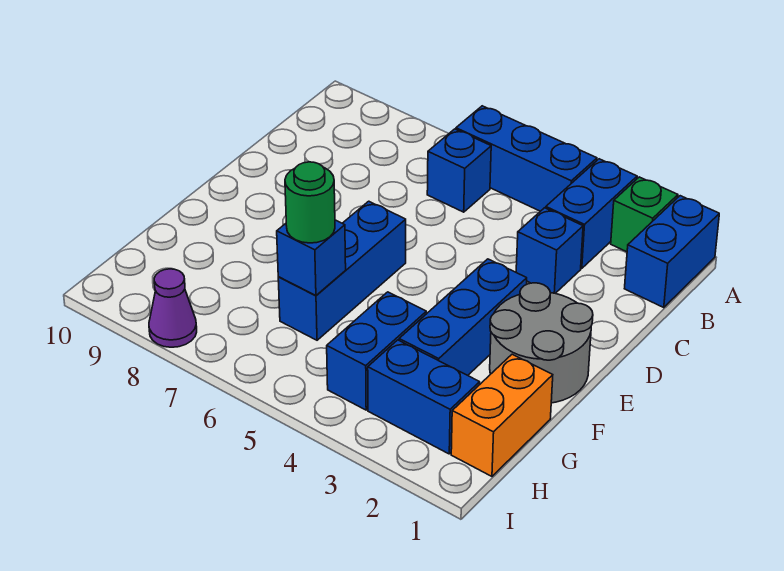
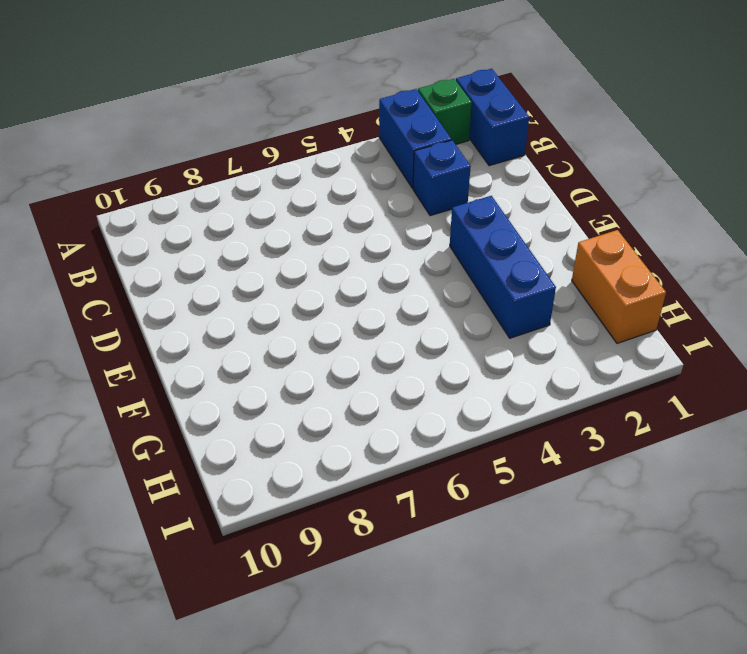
none -> blue brick A4:A6 level 1
none -> blue brick B6 level 1
none -> grey round brick E1:F2 level 1

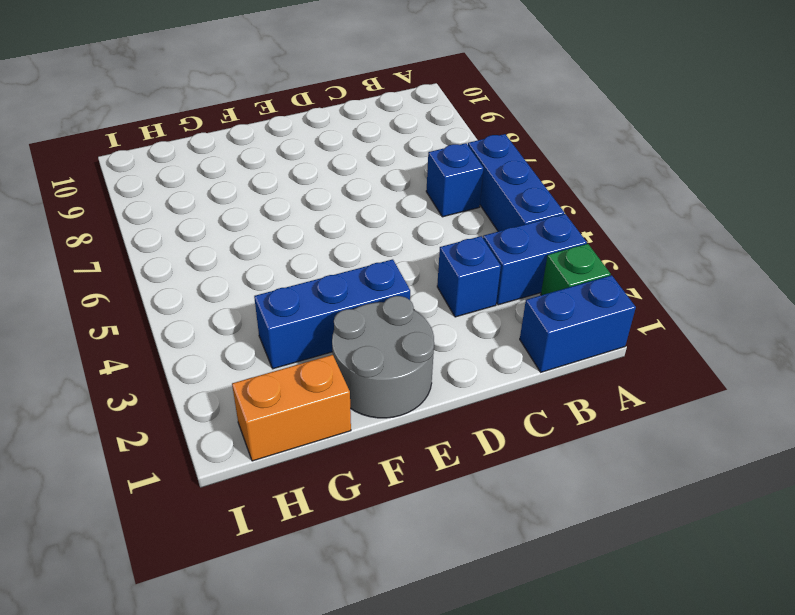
none -> blue brick E6:G6 level 1
none -> blue brick G4:H4 level 1
none -> blue brick H2:H3 level 1

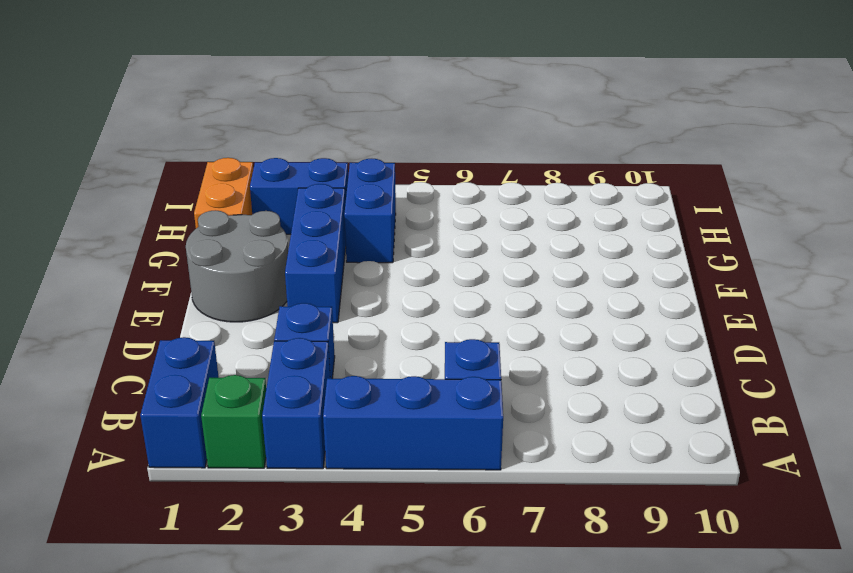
none -> blue brick E6:G6 level 1
none -> purple cone I8 level 1
none -> blue brick G6 level 2

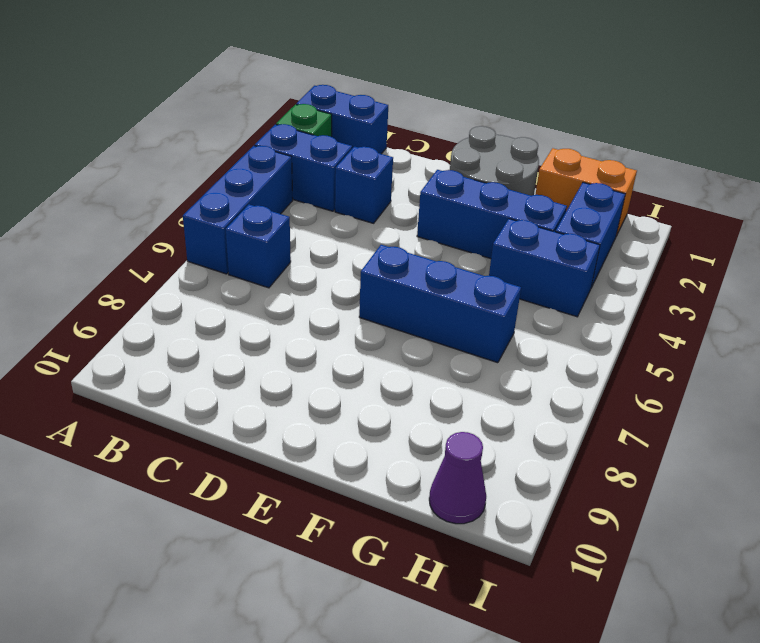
purple cone H10 level 1 -> purple cone I8 level 1
none -> blue brick G6 level 2
none -> green round brick G6 level 3

